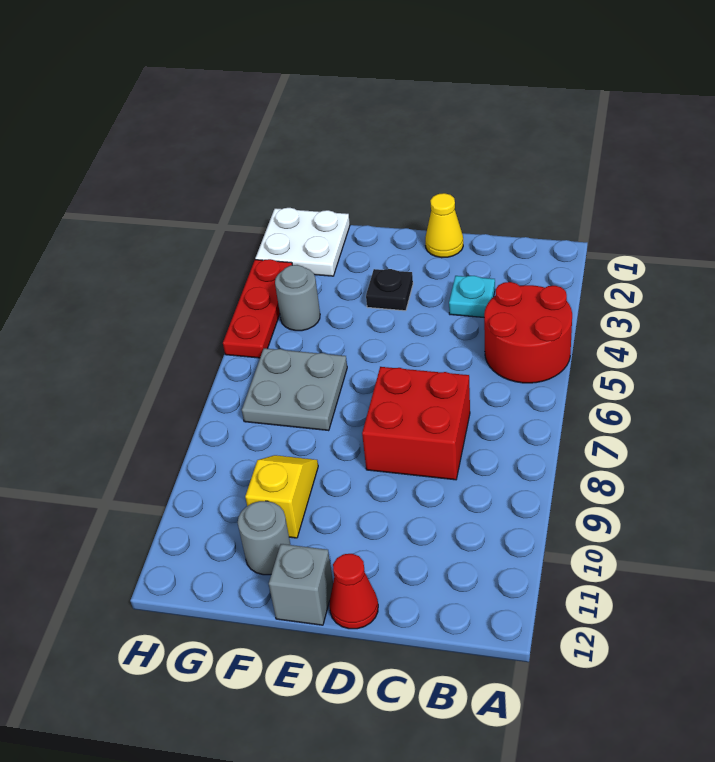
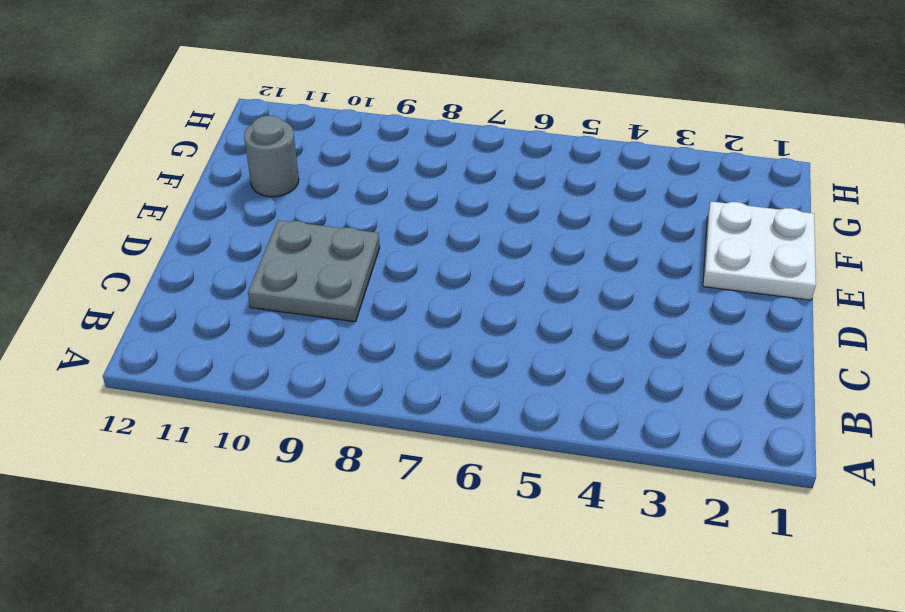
grey plate C9:D10 level 1 -> grey plate F6:G7 level 1
white plate E1:F2 level 1 -> white plate G1:H2 level 1
none -> red round brick A4:B5 level 1
none -> cyan plate C3 level 1
none -> red brick C7:D8 level 1

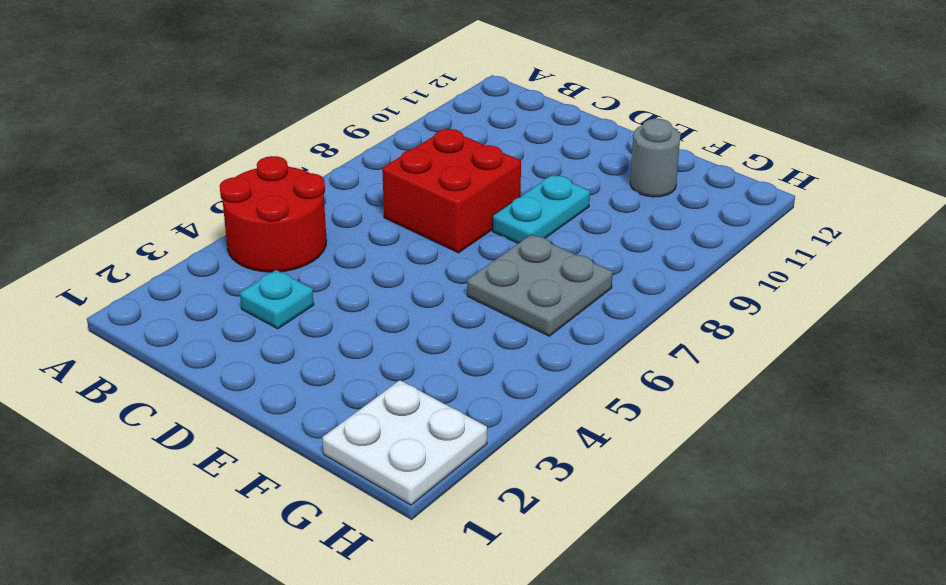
cyan plate E8:E9 level 1 -> none
none -> yellow cone D1 level 1
none -> red cone D12 level 1
none -> black plate E3 level 1

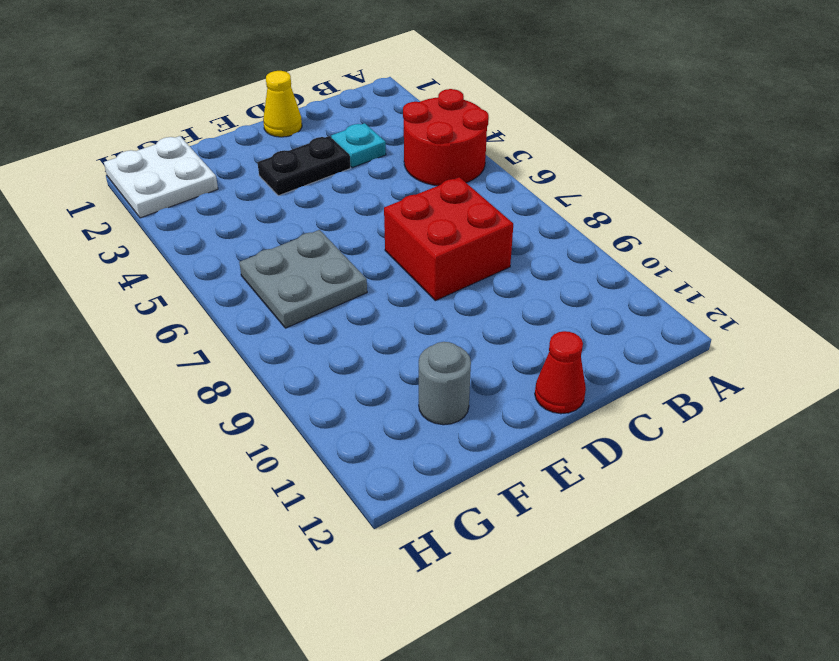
black plate D3:E3 level 1 -> black plate E3 level 1
none -> grey brick E12 level 1
none -> yellow slope F9:F10 level 1 top 10
none -> grey round brick G4 level 1

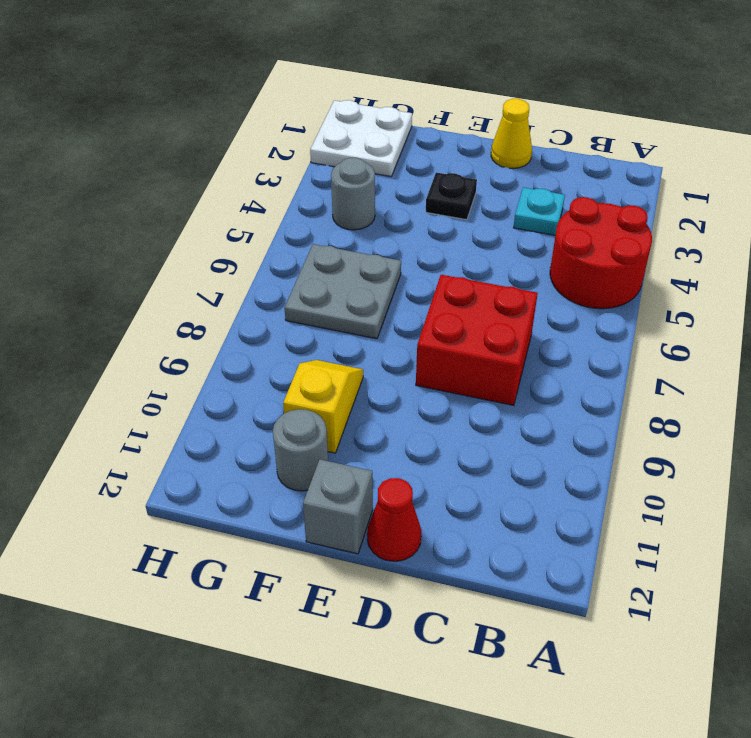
none -> red plate H3:H5 level 1

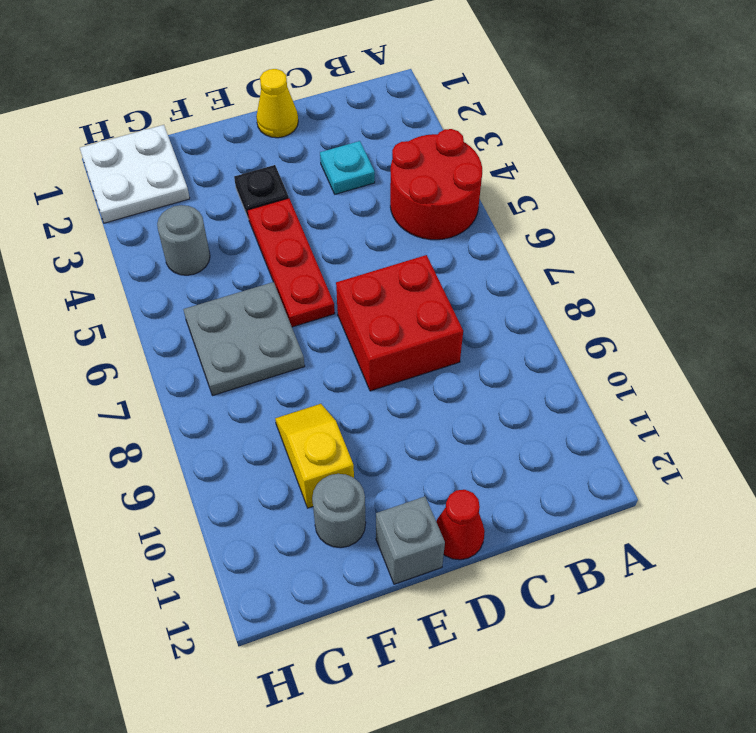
red plate E4:E6 level 1 -> red plate H3:H5 level 1

